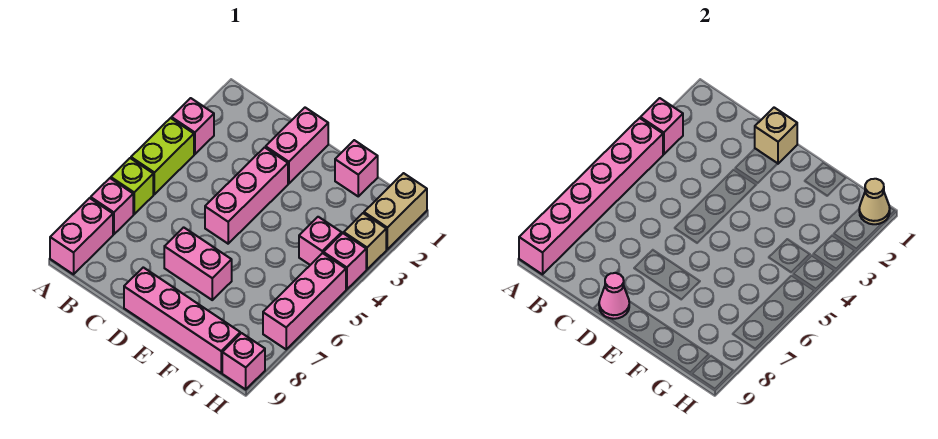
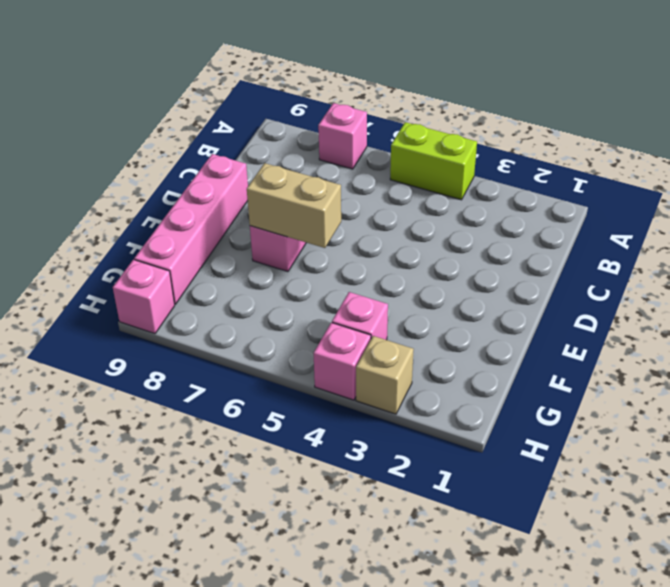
tan brick E6:E7 level 2 -> tan brick H1:H2 level 1
none -> pink brick A3 level 1
none -> lime brick A6 level 1
none -> pink brick A8:A9 level 1

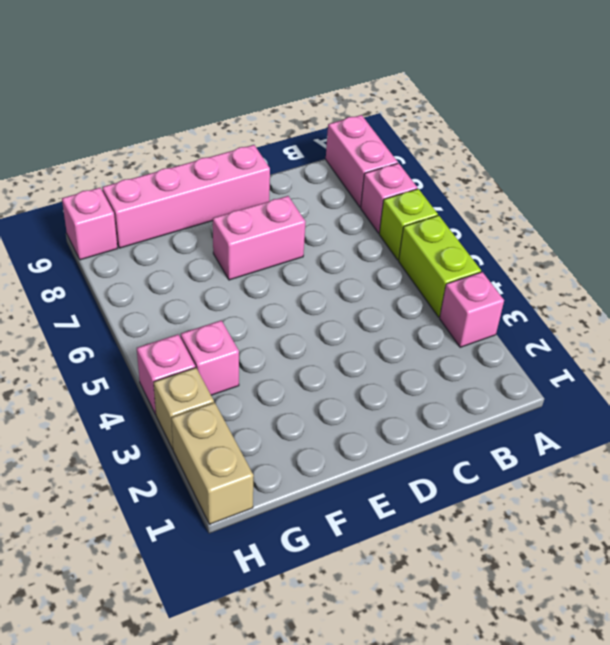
none -> pink brick D1:D2 level 1
none -> pink brick D3:D5 level 1
none -> pink brick F1 level 1

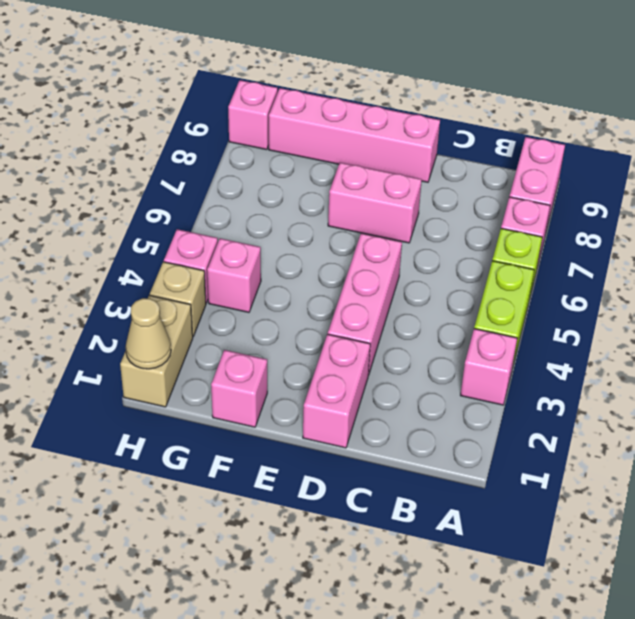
none -> pink brick H5:H7 level 1
none -> pink brick A3 level 2
none -> pink brick A4:A9 level 2

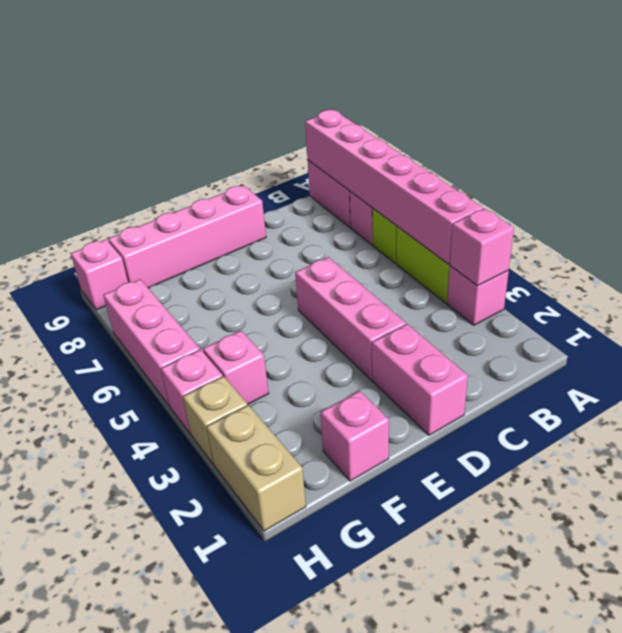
none -> pink brick D7:E7 level 1
none -> tan brick D1 level 2
none -> pink cone D9 level 2

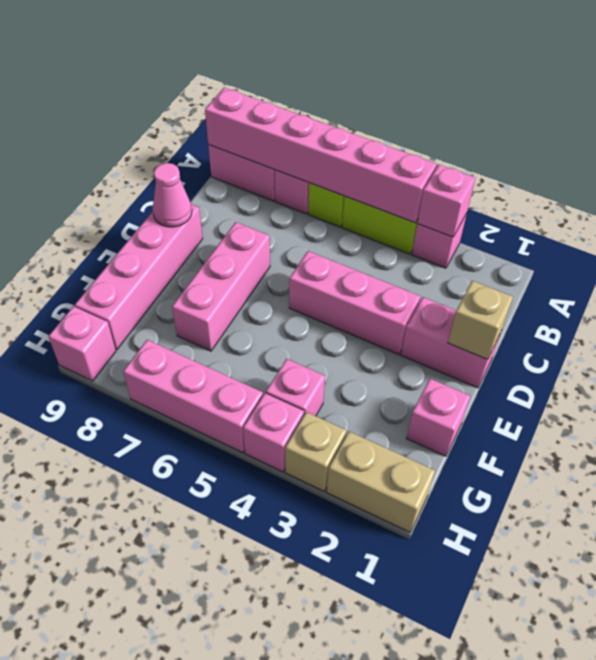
pink brick D7:F7 level 1 -> pink brick D7:E7 level 1
none -> tan cone H1 level 2

